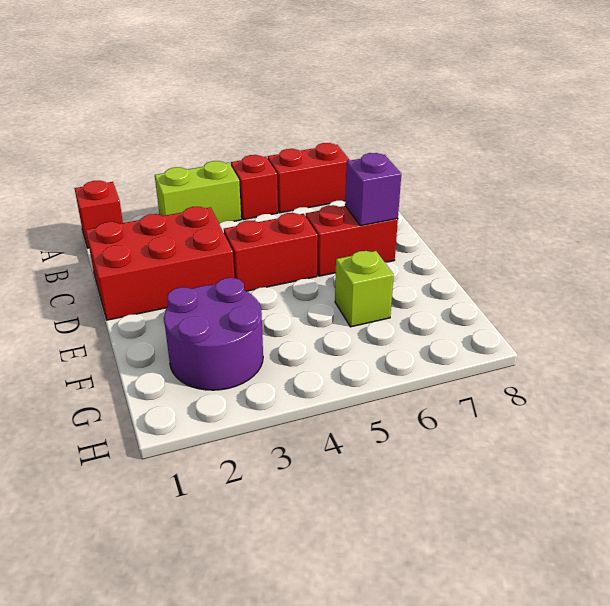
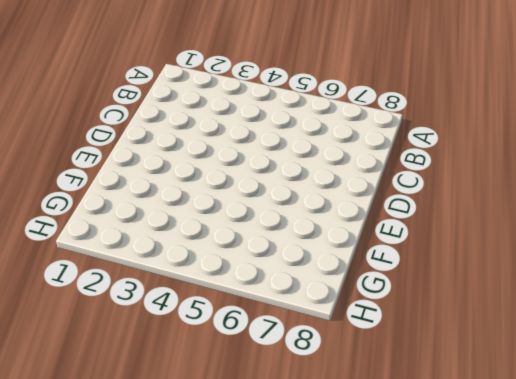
none -> red brick A1 level 1
none -> lime brick A3:A4 level 1

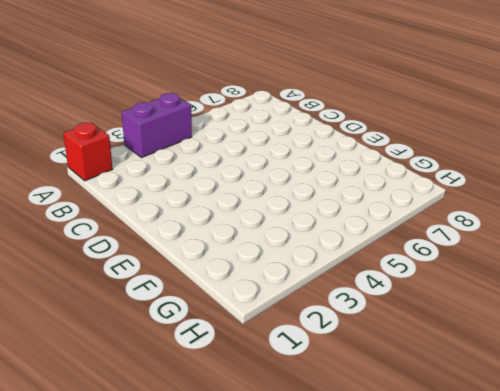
purple brick A3:A4 level 1 -> lime brick A3:A4 level 1
none -> red brick A5 level 1
none -> red brick A6:A7 level 1

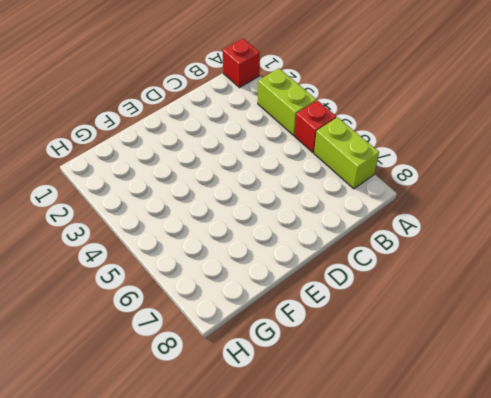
lime brick A6:A7 level 1 -> red brick A6:A7 level 1
none -> red brick C1:D3 level 1
none -> red brick D4:D5 level 1

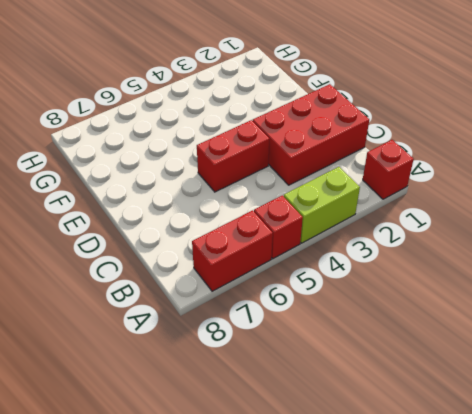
none -> red brick D6:D7 level 1
none -> purple round brick F2:G3 level 1

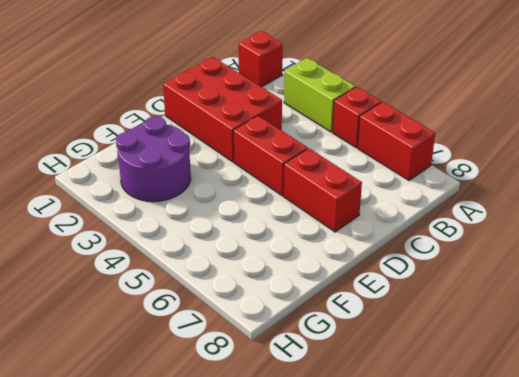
none -> lime brick F6 level 1
none -> purple brick D7 level 2

